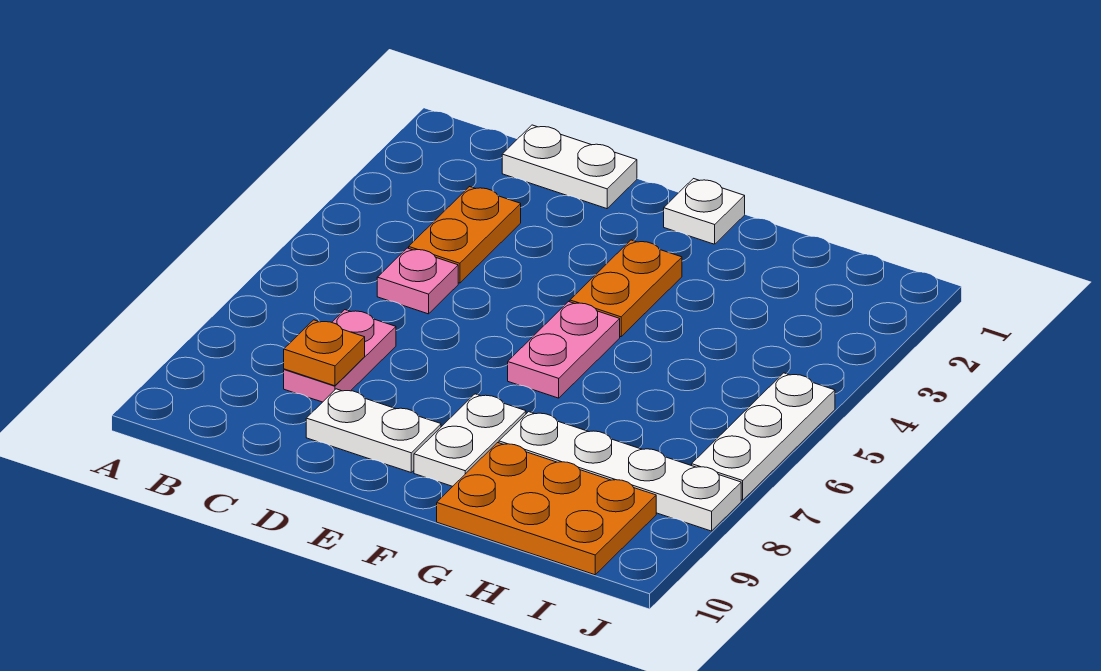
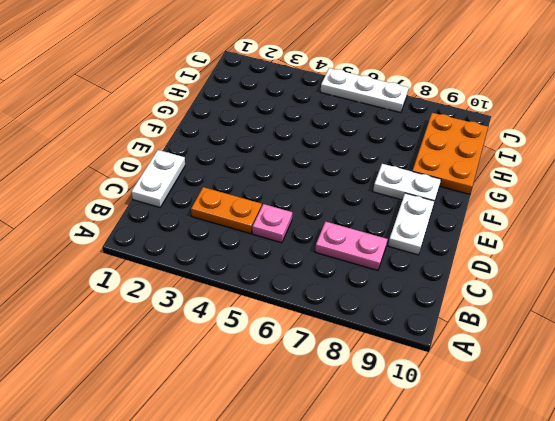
none -> white plate F1 level 1
none -> orange plate F3:F4 level 1
none -> pink plate F5:F6 level 1

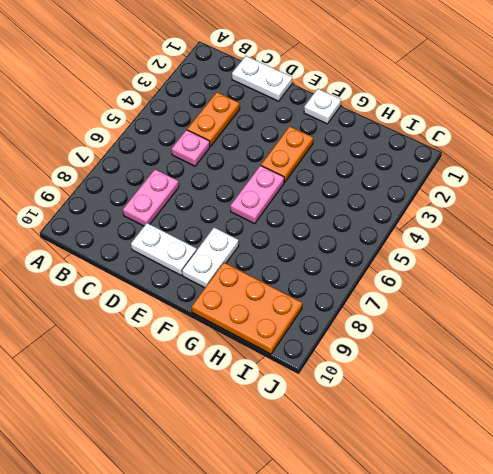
none -> white plate G8:J8 level 1
none -> white plate J5:J7 level 1
none -> orange plate C8 level 2

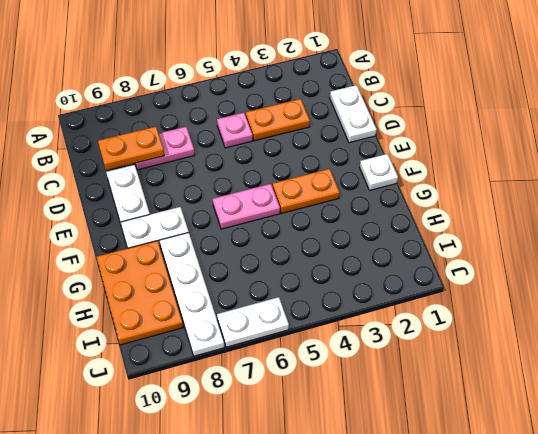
orange plate C8:C9 level 2 -> orange plate C8 level 2
white plate J6:J7 level 1 -> white plate J5:J7 level 1

